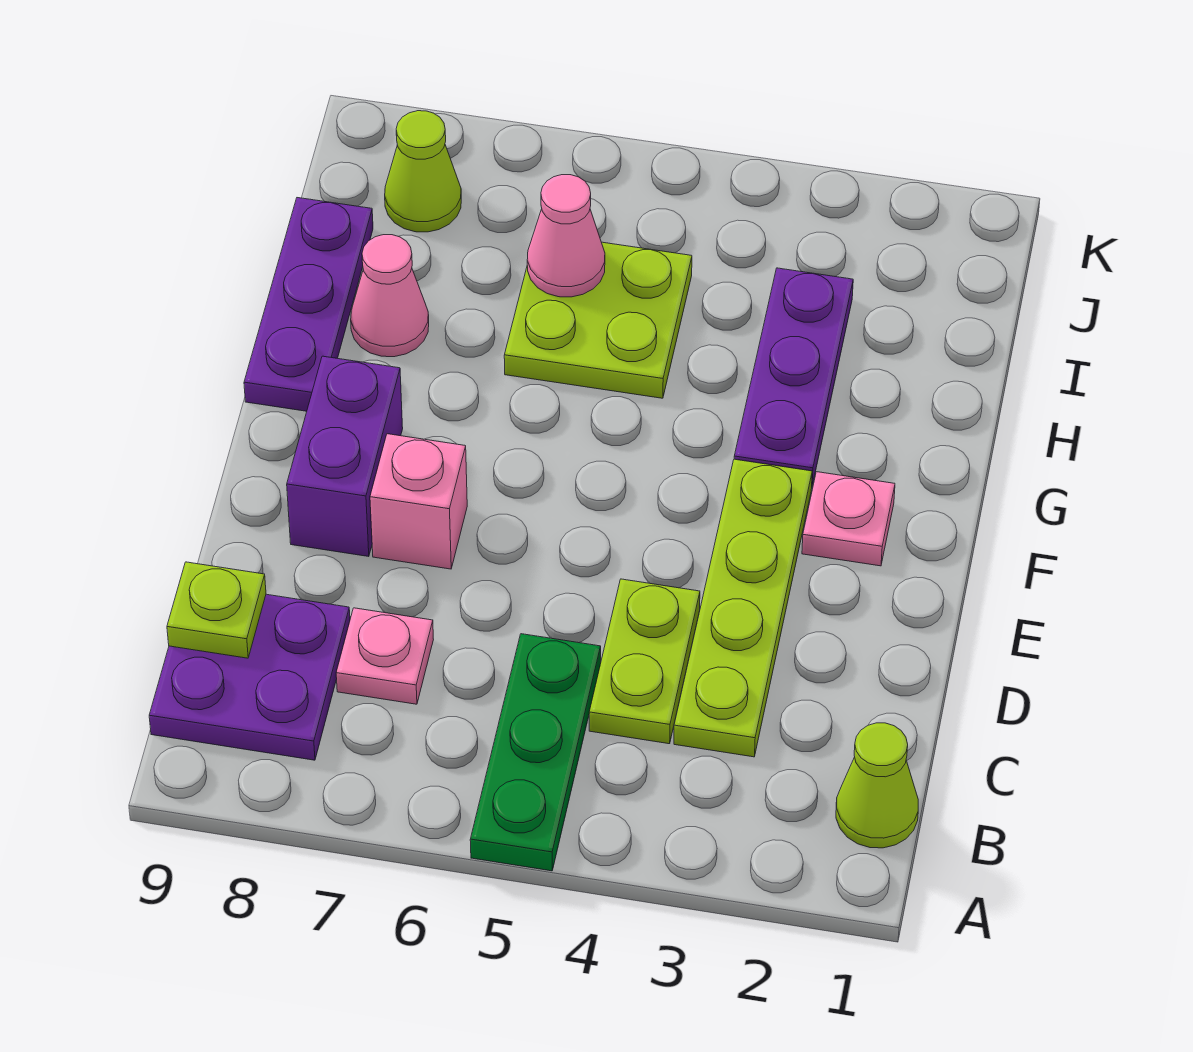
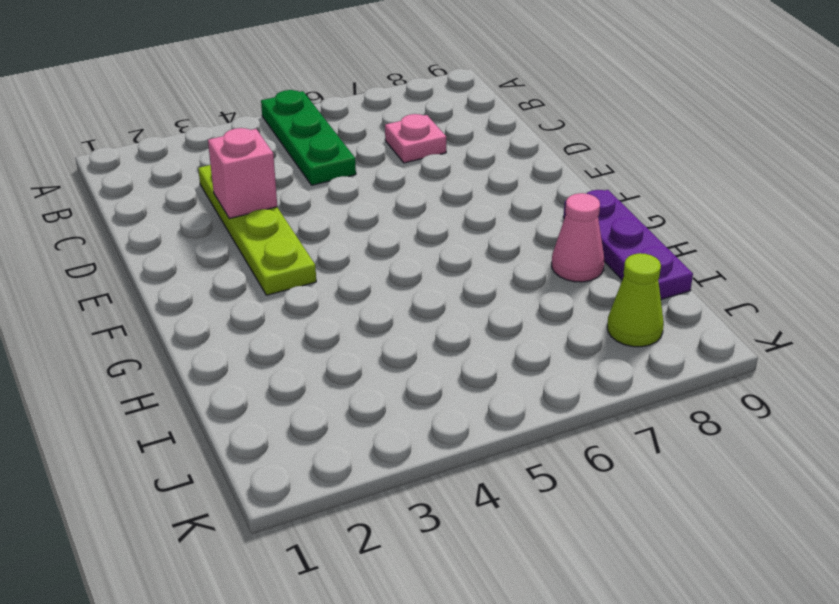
pink brick D3 level 2 -> pink brick E7 level 1
none -> lime cone B1 level 1
none -> purple plate B8:C9 level 1
none -> lime plate C4:D4 level 1

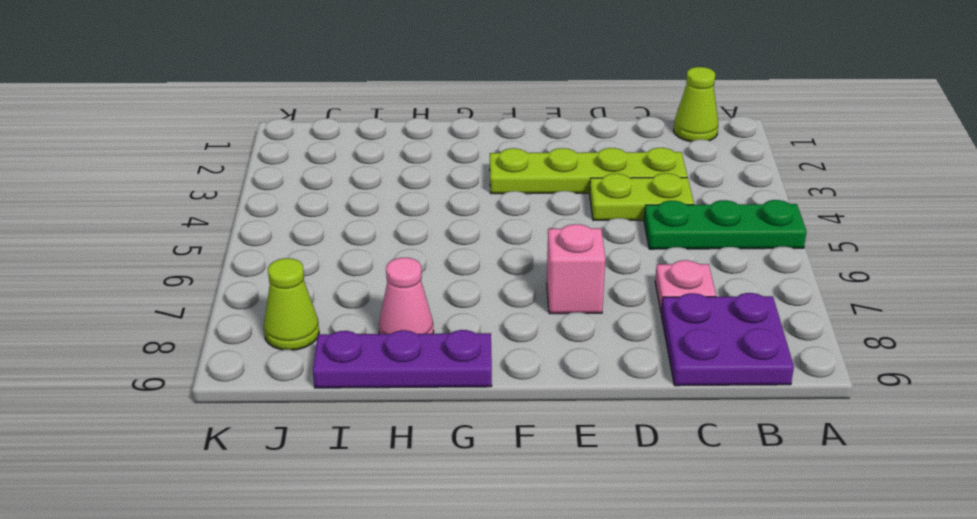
none -> purple brick E8:F8 level 1
none -> pink plate F2 level 1
none -> purple plate G3:I3 level 1

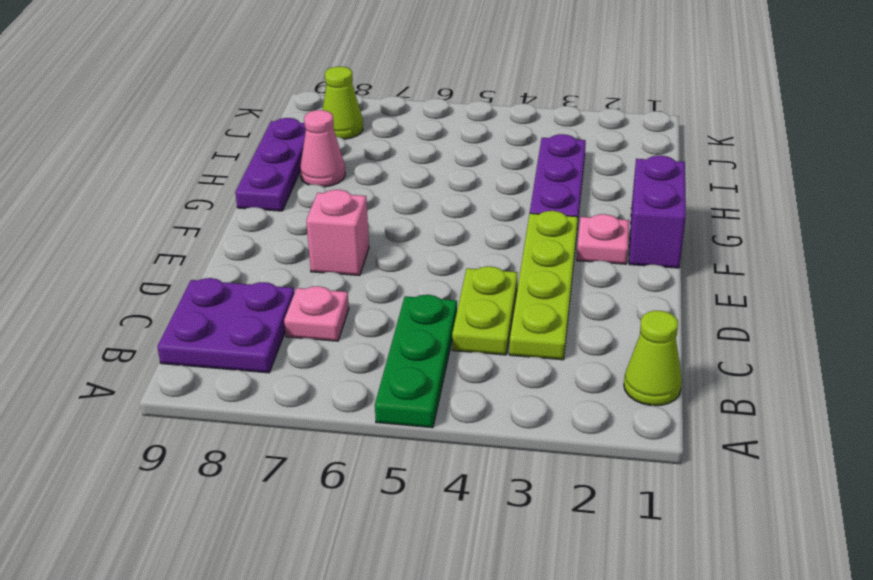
purple brick F1:G1 level 1 -> purple brick E8:F8 level 1
none -> lime plate H5:I6 level 1
none -> lime plate C9 level 2
none -> pink cone I6 level 2

